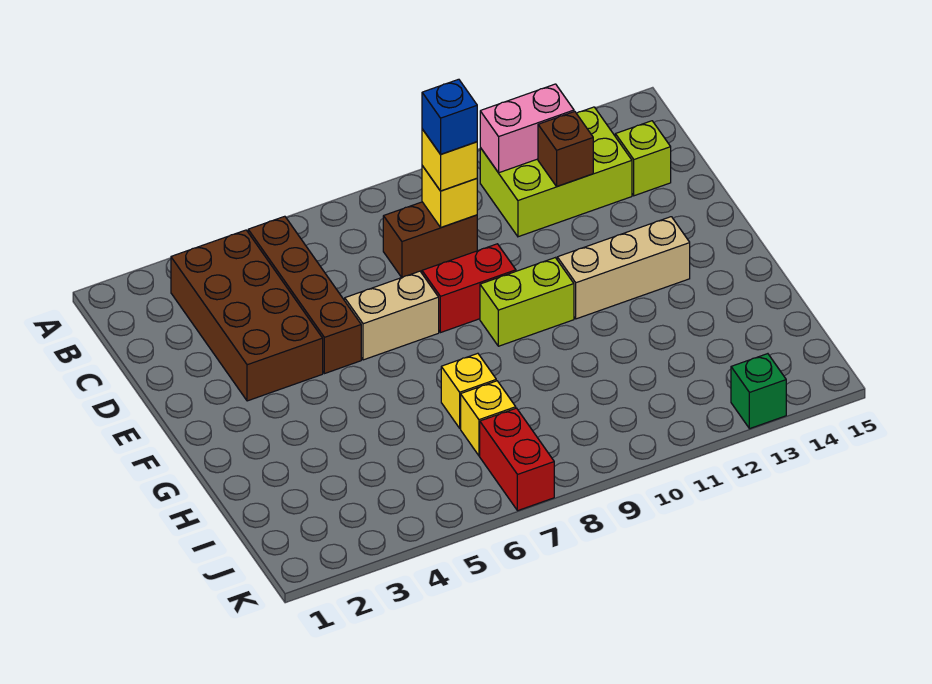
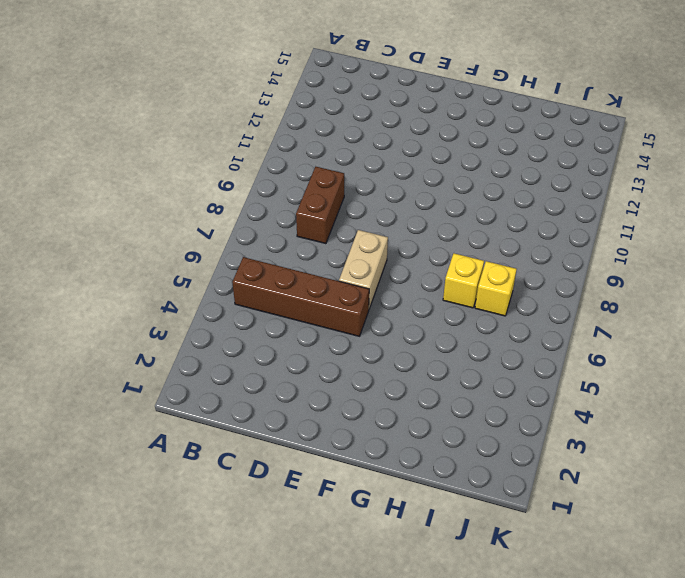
none -> brown brick B3:E4 level 1
none -> lime brick B11:C13 level 1
none -> lime brick C14 level 1

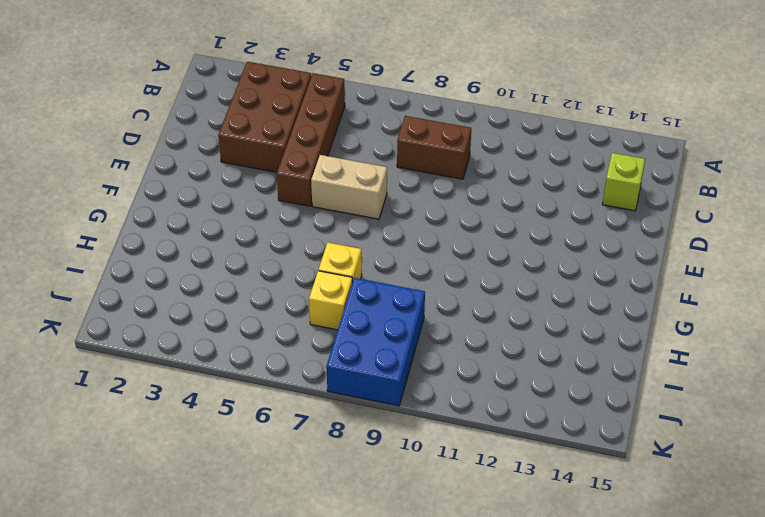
brown brick B3:D4 level 1 -> brown brick B3:E4 level 1
blue brick I8:K9 level 1 -> none
none -> lime brick B11:C13 level 1
none -> red brick E8:E9 level 1
none -> lime brick F9:F10 level 1

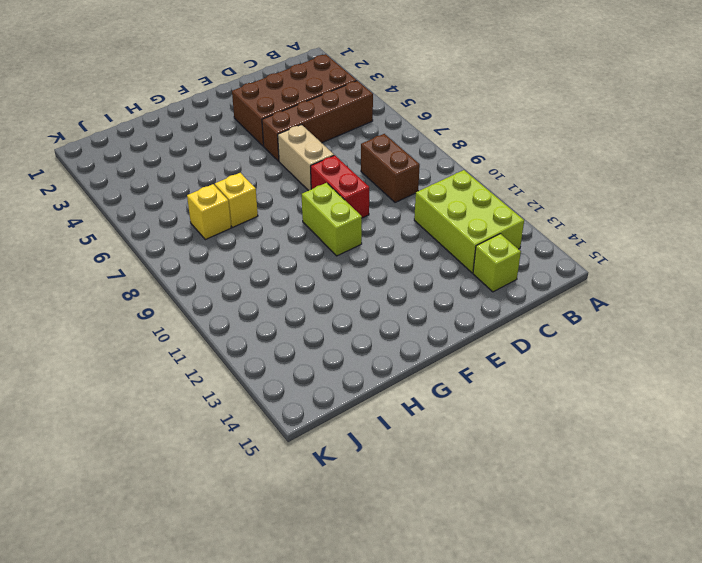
none -> tan brick F11:F13 level 1
none -> red brick J7:K7 level 1
none -> green brick K13 level 1

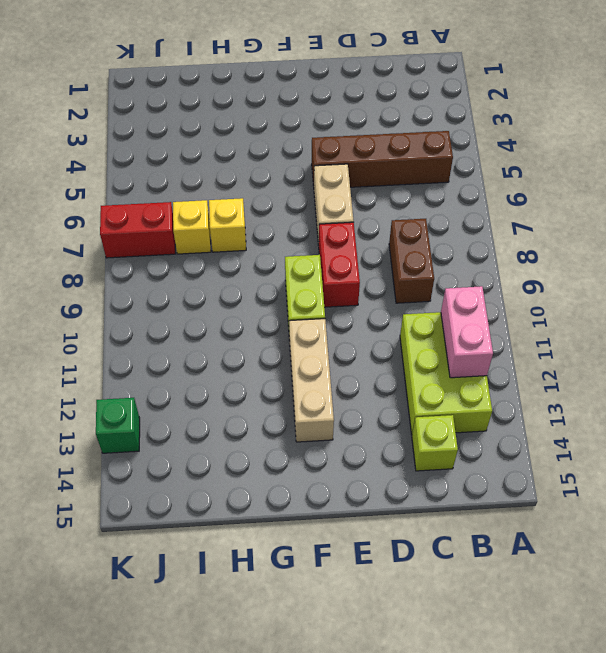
none -> brown brick B3:E4 level 1
none -> yellow brick C9 level 2
none -> brown brick C12 level 2

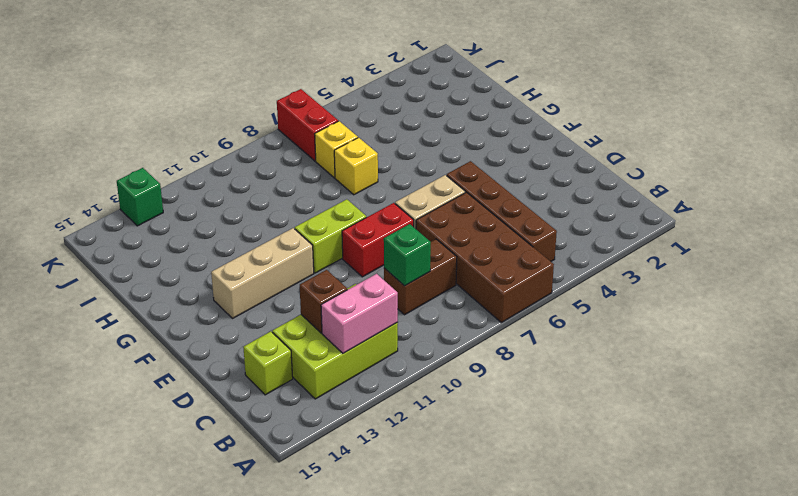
brown brick A6:D7 level 1 -> brown brick B3:E4 level 1
green brick C9 level 2 -> yellow brick C9 level 2
none -> yellow brick C9 level 3
none -> blue brick C9 level 4

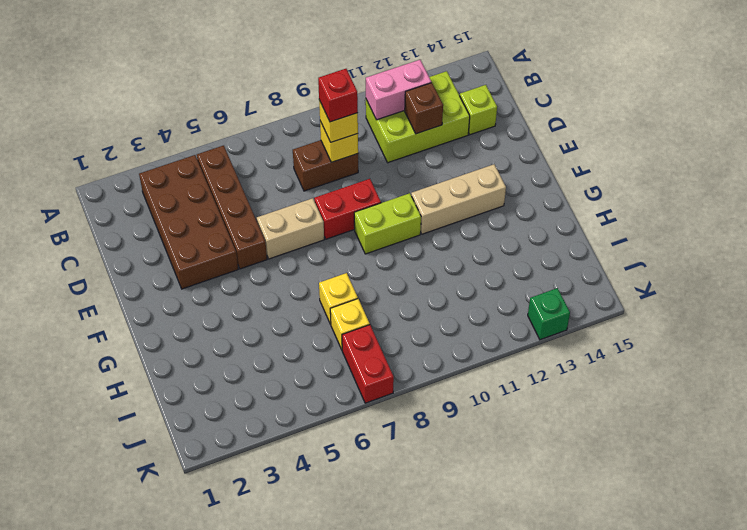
red brick C9 level 4 -> blue brick C9 level 4

